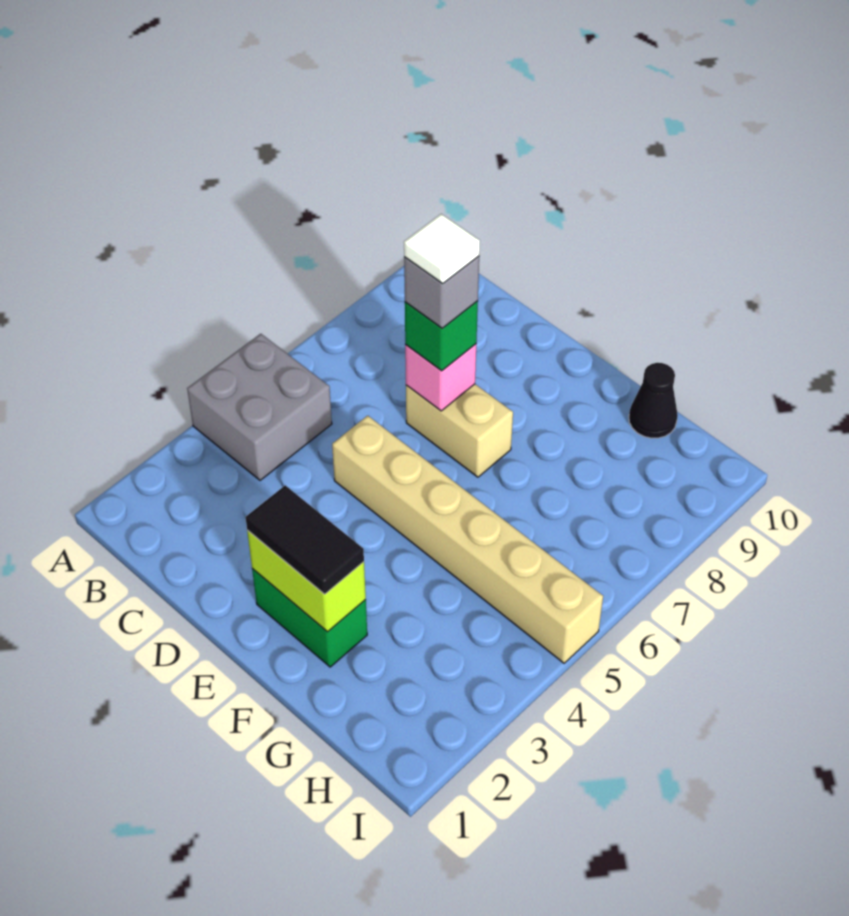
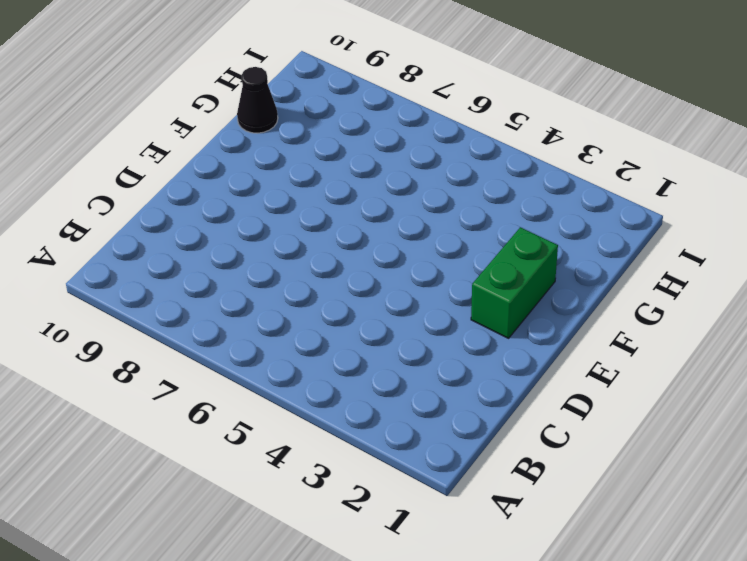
none -> grey brick A4:B5 level 1
none -> tan brick D5:I5 level 1

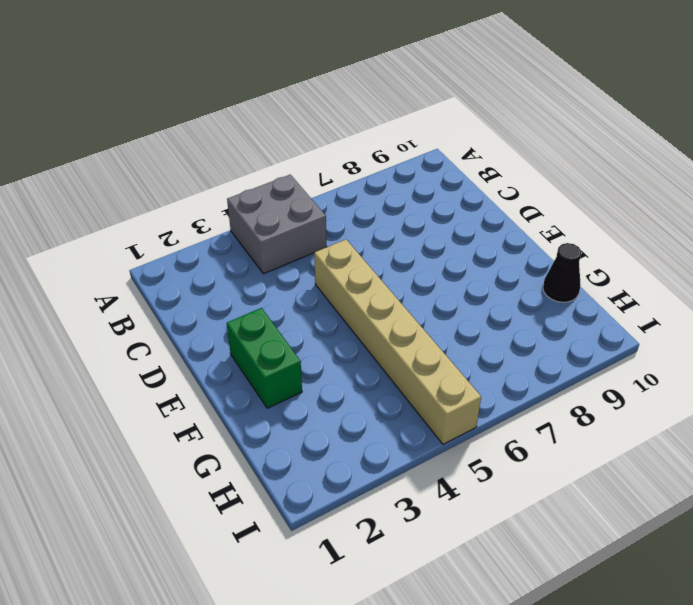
none -> tan brick D7:E7 level 1
none -> pink brick D7 level 2

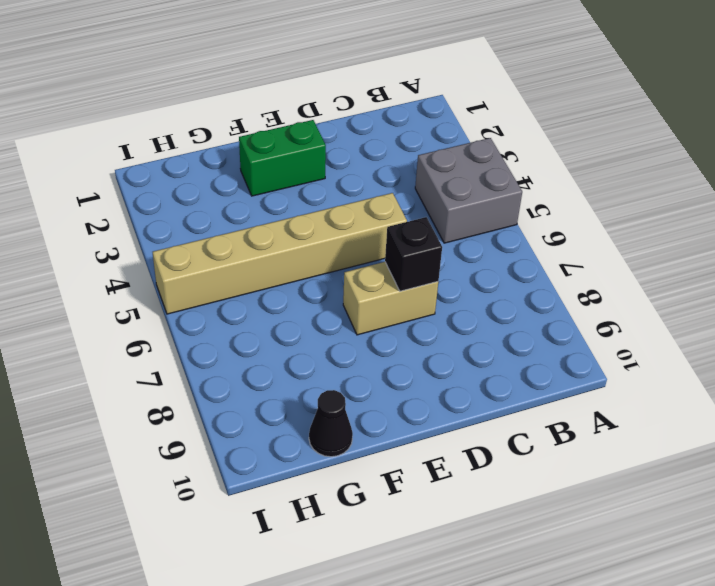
black brick D7 level 2 -> pink brick D7 level 2
none -> lime brick E2:F2 level 2
none -> green brick D7 level 3

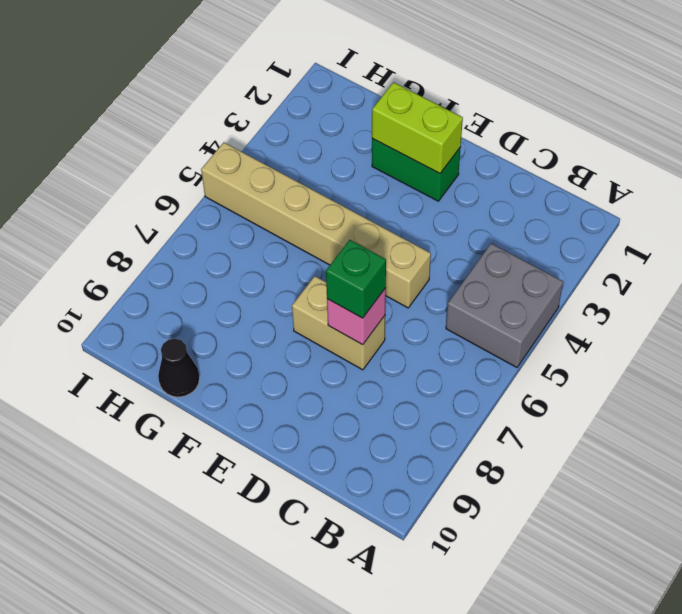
none -> black tile E2:F2 level 3
none -> grey brick D7 level 4

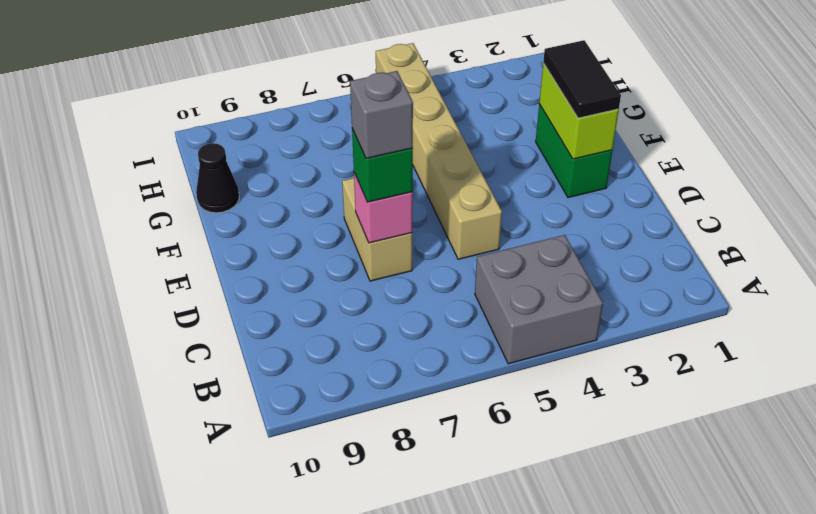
none -> white tile D7 level 5

